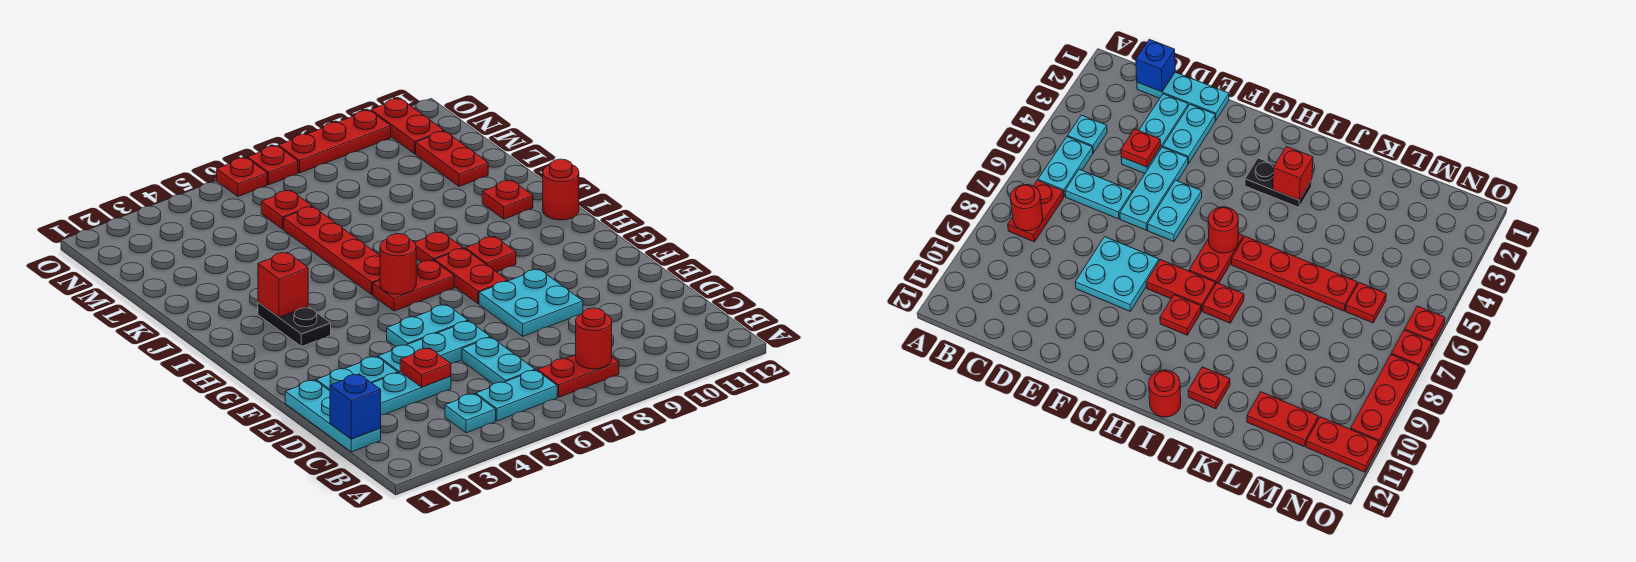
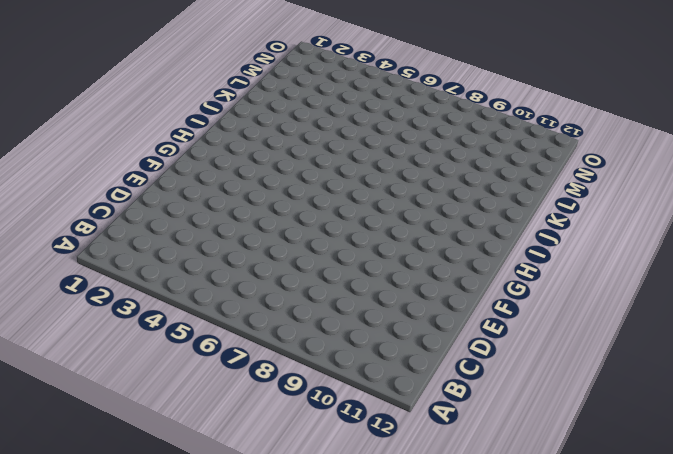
none -> cyan plate B4 level 1
none -> cyan plate B5:B6 level 1
none -> red plate B7:B8 level 1

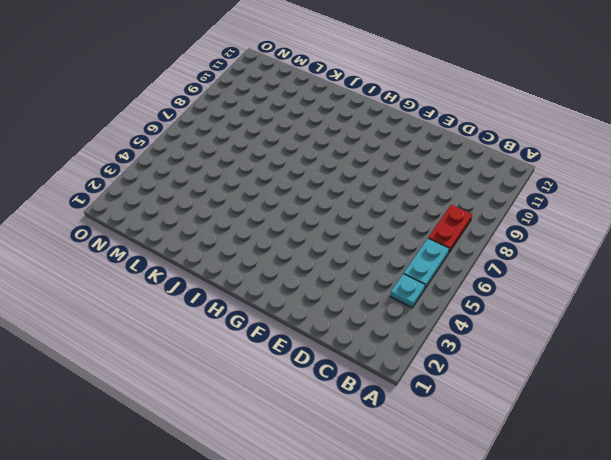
none -> cyan plate C1:E1 level 1
none -> cyan plate C6:D6 level 1
none -> cyan plate D2:D4 level 1

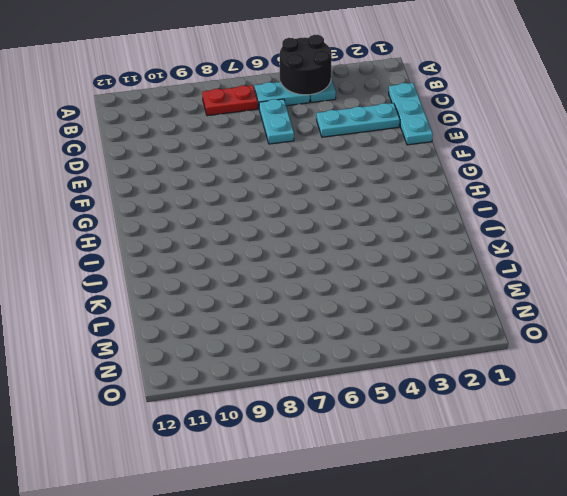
black round brick A4:B5 level 2 -> none
none -> cyan plate E2:E3 level 1
none -> cyan plate E4:E6 level 1
none -> cyan plate E8:F9 level 1

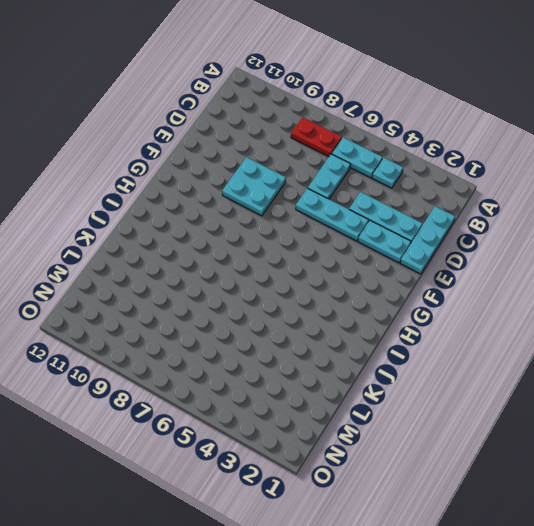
none -> cyan plate F5:F6 level 1
none -> red plate G8:H8 level 1
none -> black plate H3:I3 level 1

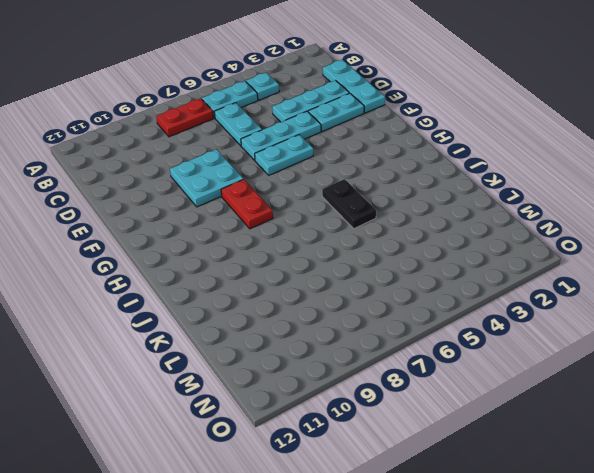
black plate I5:J5 level 1 -> black plate H3:I3 level 1
none -> red plate H6:H7 level 1
none -> red plate H9 level 1
none -> red plate I6:L6 level 1

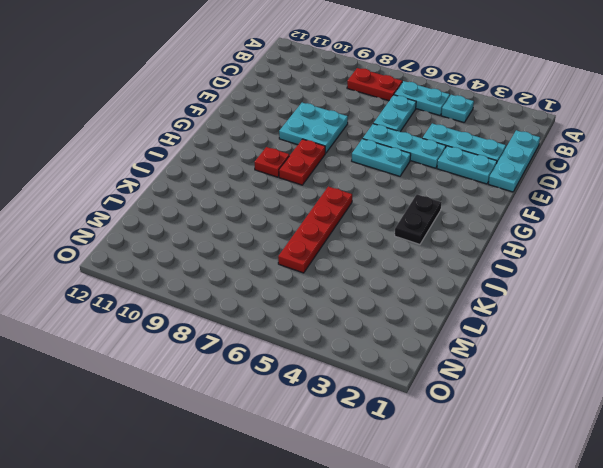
none -> red plate H6:H7 level 1
none -> red plate I8 level 1
none -> red round brick I12 level 1

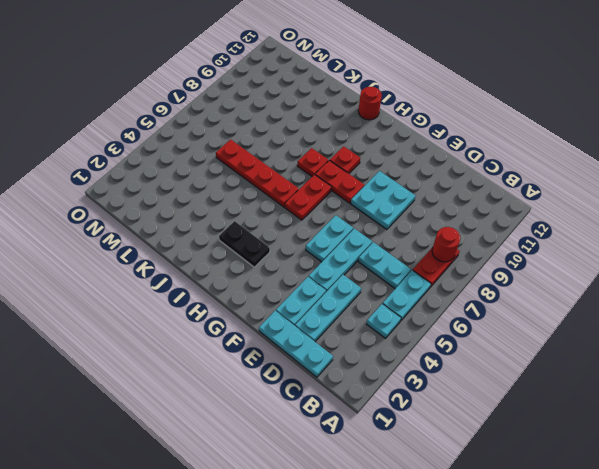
none -> red plate J11 level 1
none -> red plate L11:M11 level 1
none -> red plate M6 level 1

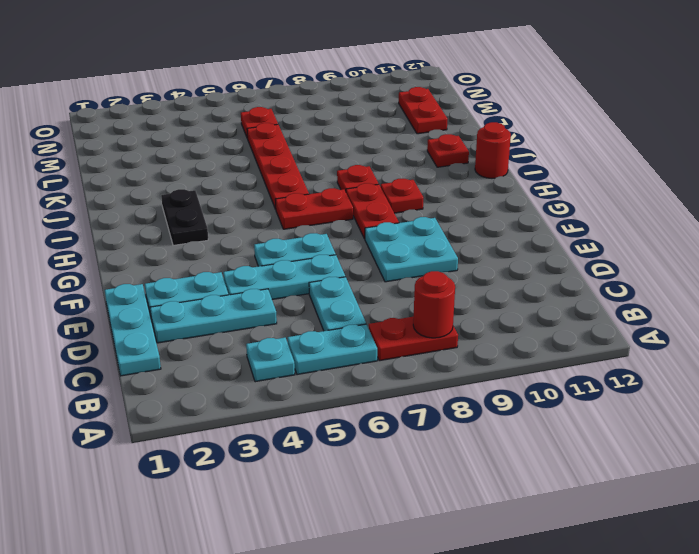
none -> red plate N11:O11 level 1
none -> red plate O6 level 1
none -> red plate O7 level 1

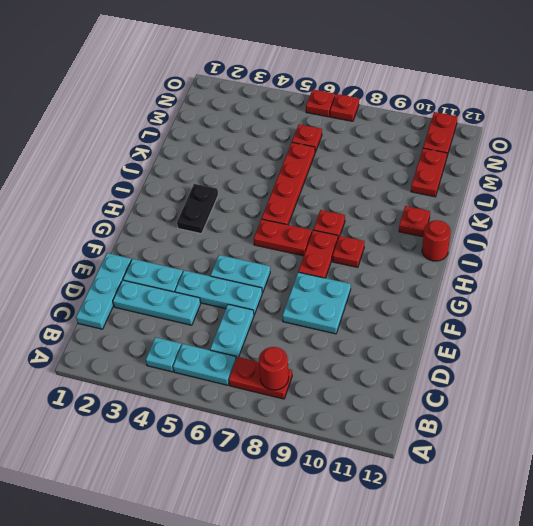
none -> red plate O8:O10 level 1
none -> blue brick C1 level 2
none -> red plate D4 level 2

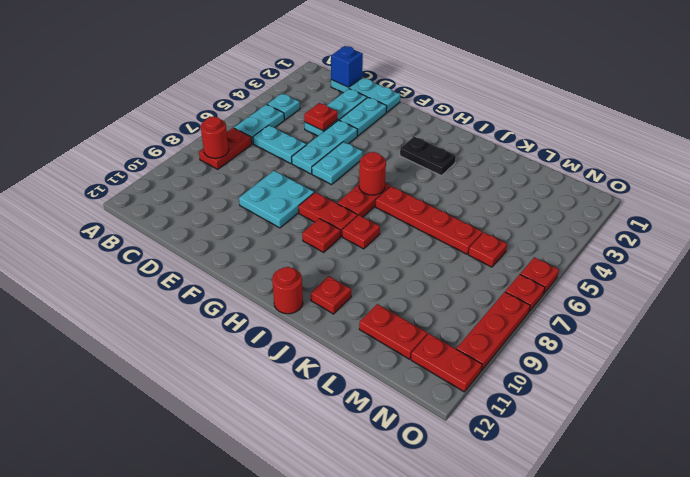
none -> red brick I3 level 2

